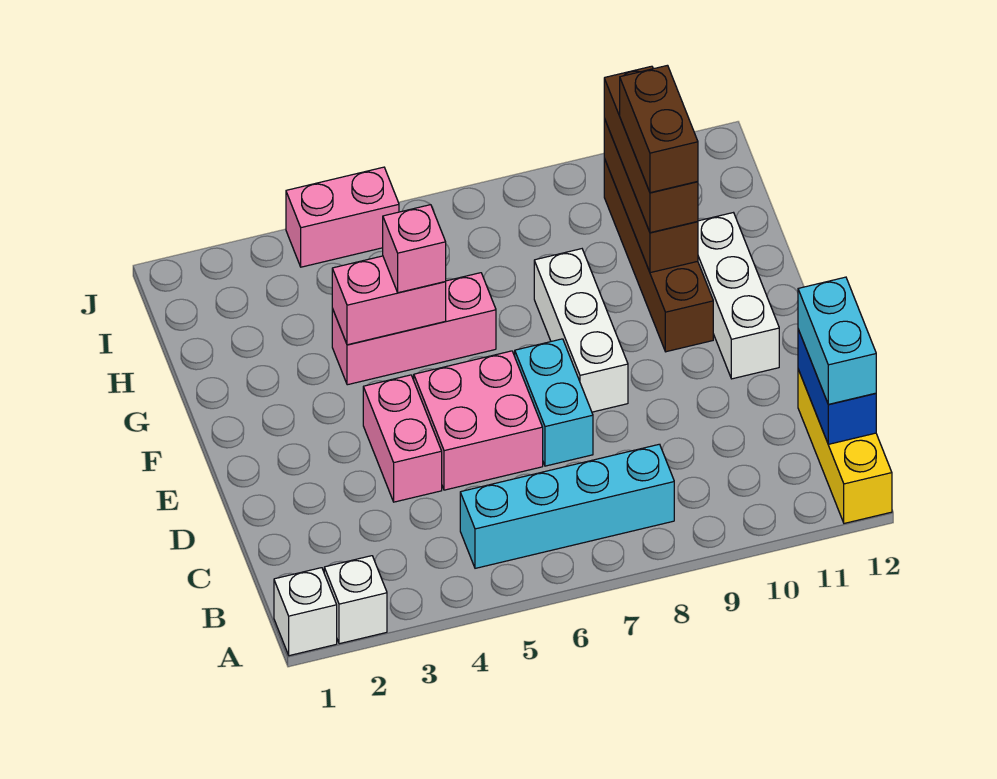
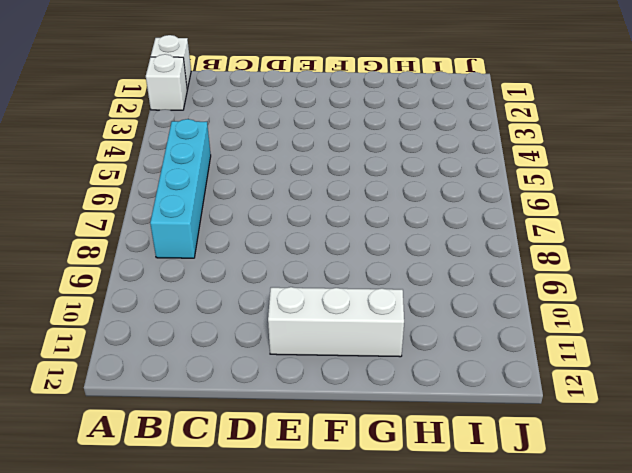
none -> yellow brick A12:C12 level 1
none -> pink brick D4:E4 level 1
none -> pink brick D5:E6 level 1

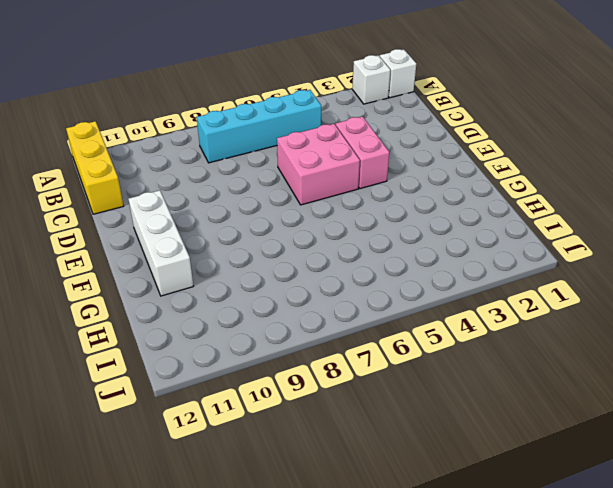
none -> cyan brick D7:E7 level 1
none -> white brick E8:G8 level 1
none -> brown brick F10:I10 level 1

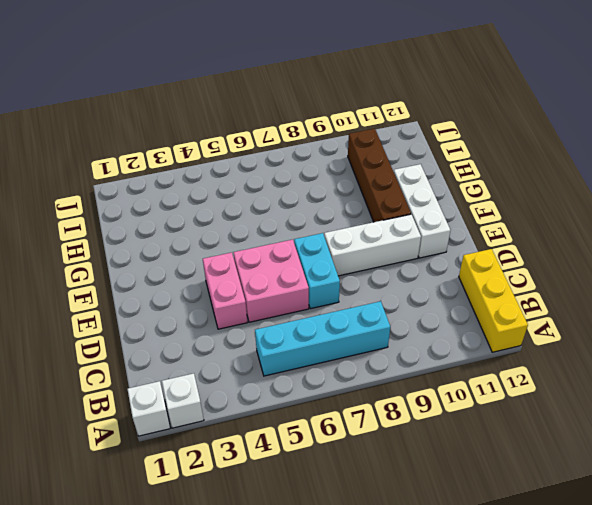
white brick E8:E10 level 1 -> white brick E8:G8 level 1
none -> pink brick G4:G6 level 1
none -> pink brick J4:J5 level 1
none -> blue brick B12:C12 level 2

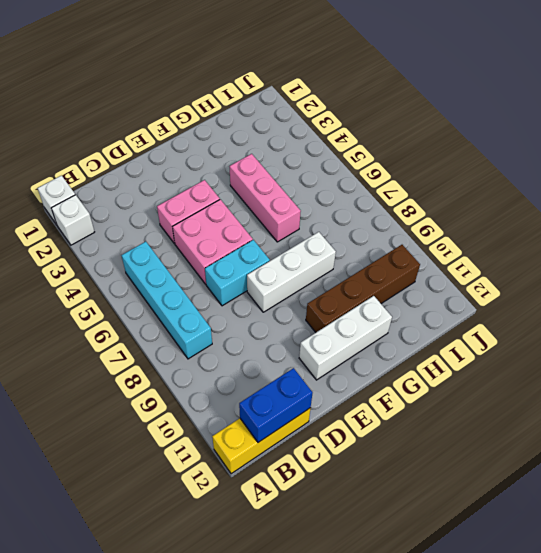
none -> pink brick J4:J5 level 1
none -> pink brick G4:G5 level 2
none -> brown brick G10:I10 level 2

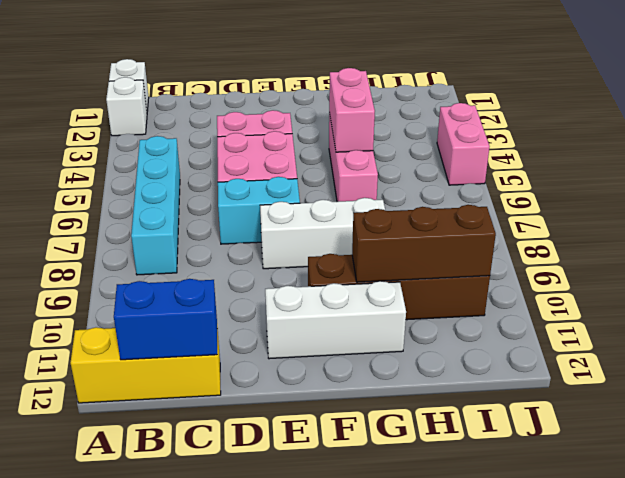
none -> cyan brick B12:C12 level 3
none -> pink brick G5 level 3
none -> brown brick G10:I10 level 3

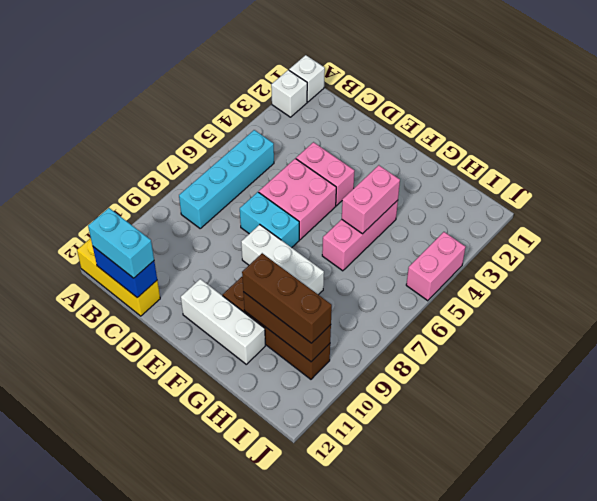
none -> pink brick G5 level 3
none -> brown brick G10:H10 level 4

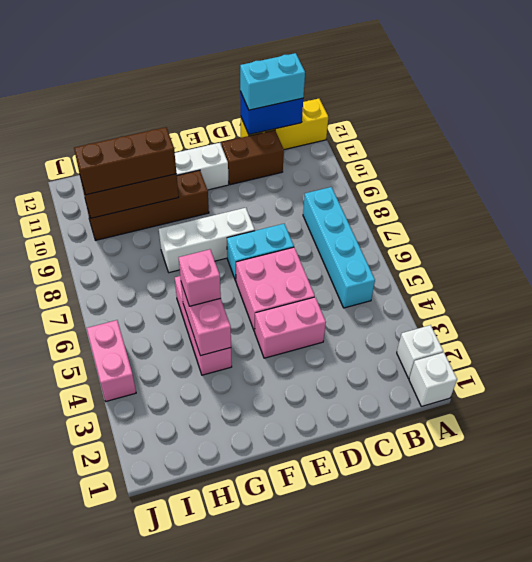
brown brick C11:D11 level 1 -> brown brick G10:H10 level 4

